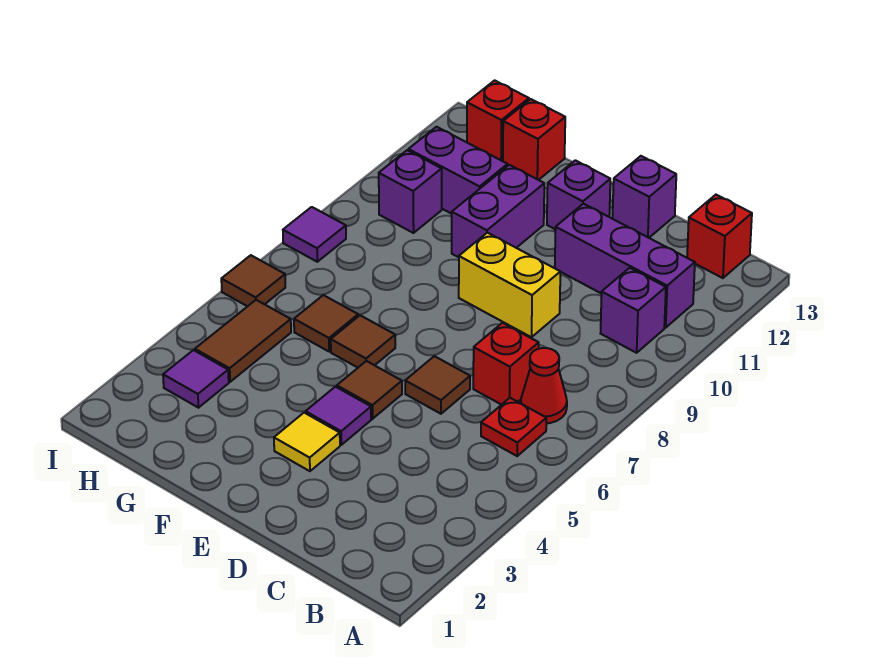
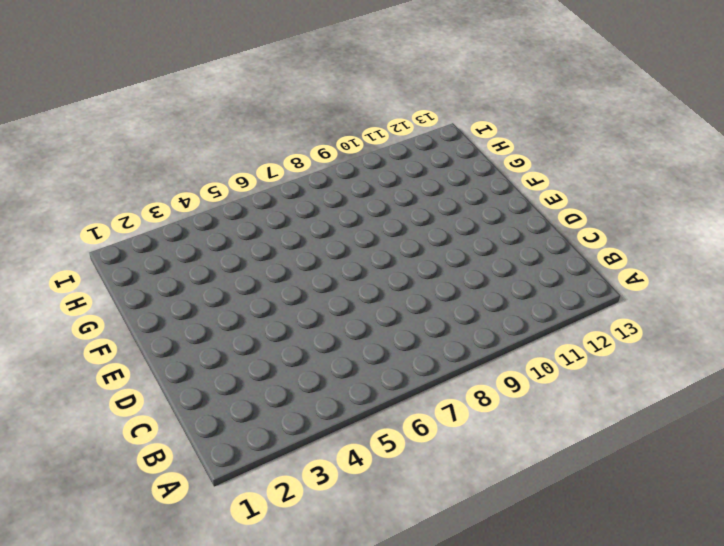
none -> red plate B6 level 1
none -> red cone B7 level 1
none -> purple brick B10 level 1

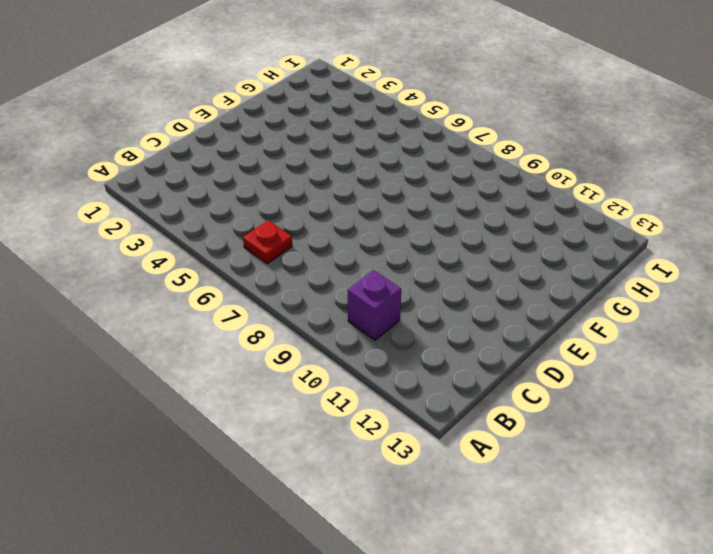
none -> red cone B7 level 1
none -> purple brick B11:D11 level 1
none -> red brick B13 level 1

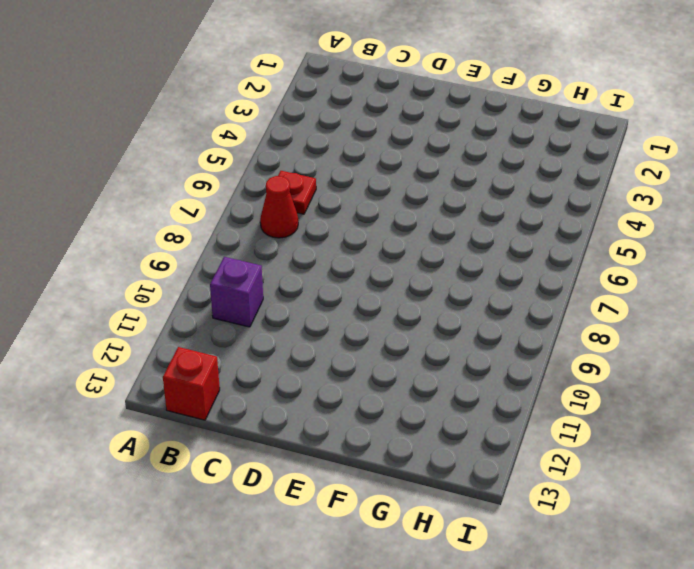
none -> purple brick B11:D11 level 1
none -> red brick C7 level 1
none -> brown tile D6 level 1

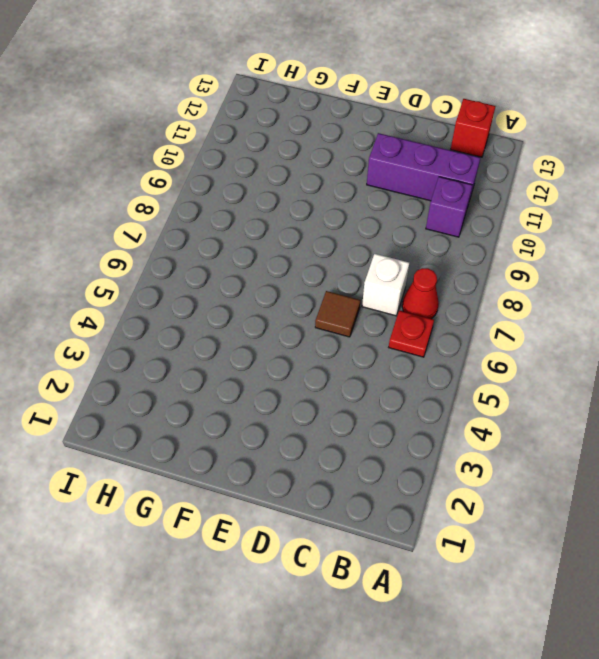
white brick C7 level 1 -> red brick C7 level 1
none -> yellow brick D9:E9 level 1
none -> purple brick D13 level 1
none -> yellow tile E3 level 1

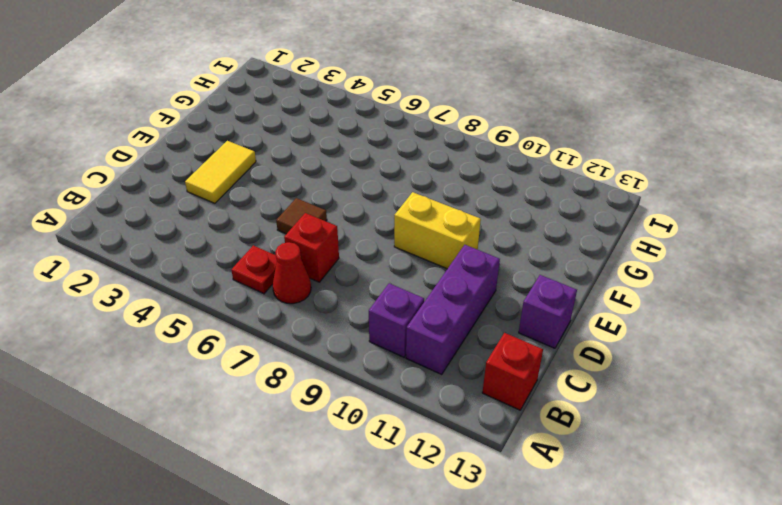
yellow tile D3:E3 level 1 -> yellow tile E3 level 1
yellow brick E9:E10 level 1 -> yellow brick D9:E9 level 1
none -> purple tile E4 level 1
none -> brown tile E5 level 1
none -> purple brick E12 level 1

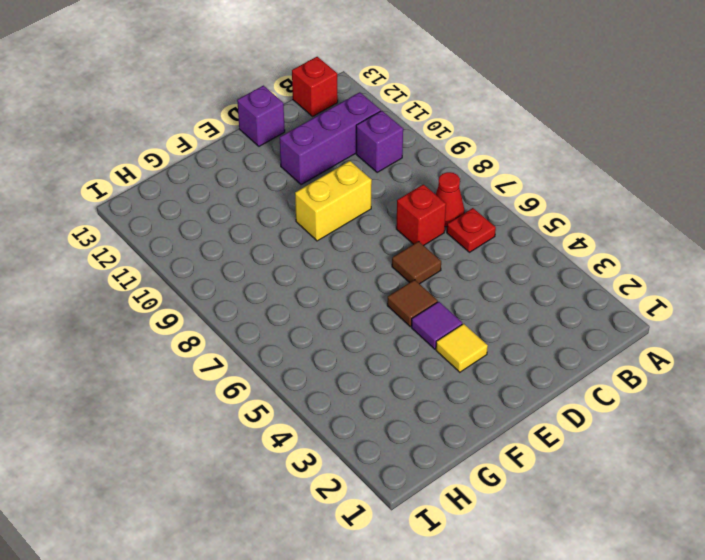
none -> purple brick E12 level 1
none -> brown tile F6 level 1
none -> purple brick F10:F11 level 1

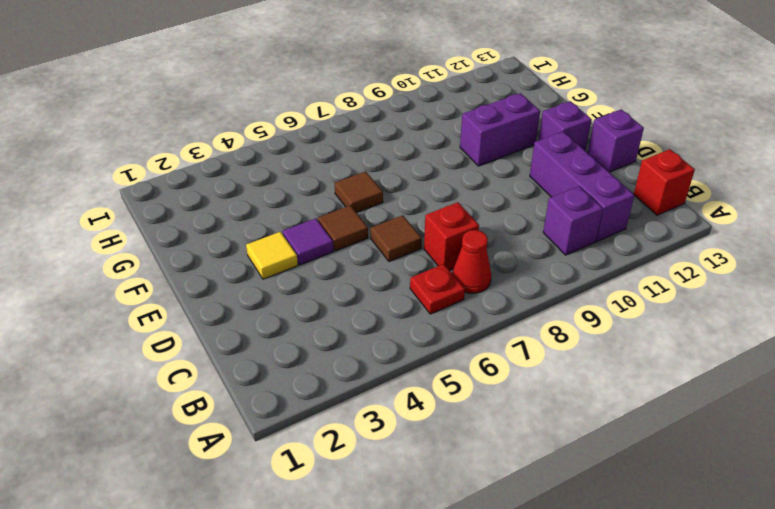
none -> yellow brick D9:E9 level 1
none -> brown tile G6 level 1
none -> purple brick G11:H11 level 1

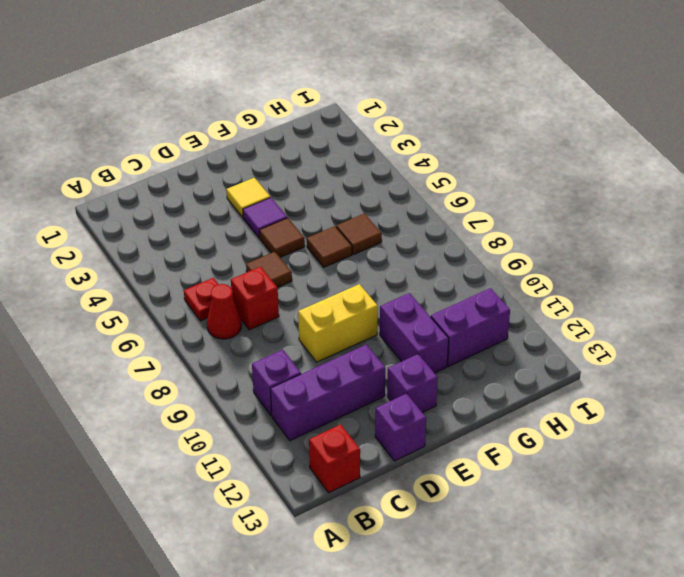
none -> red brick G13 level 1
none -> purple tile H3 level 1
none -> brown tile H4:H5 level 1

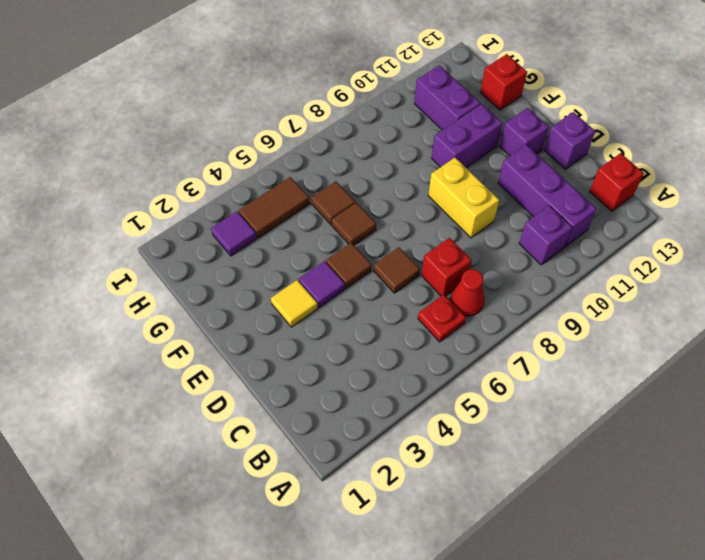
none -> purple brick H10 level 1
none -> red brick H13 level 1
none -> brown tile I6 level 1

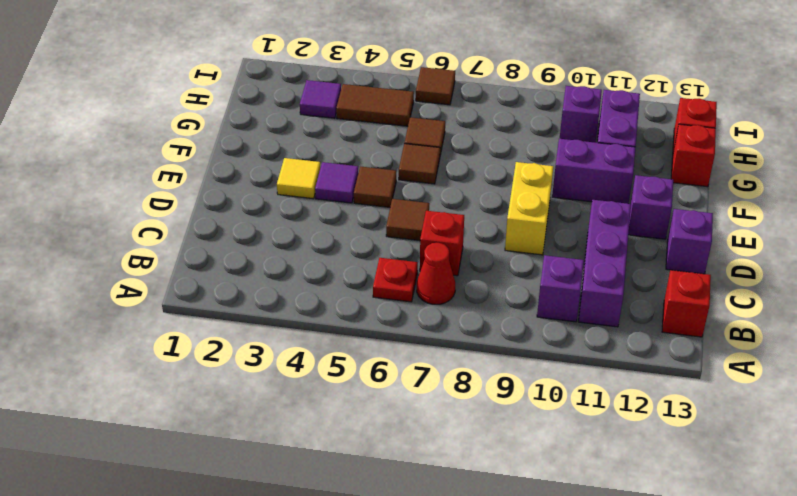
none -> purple tile I8 level 1

